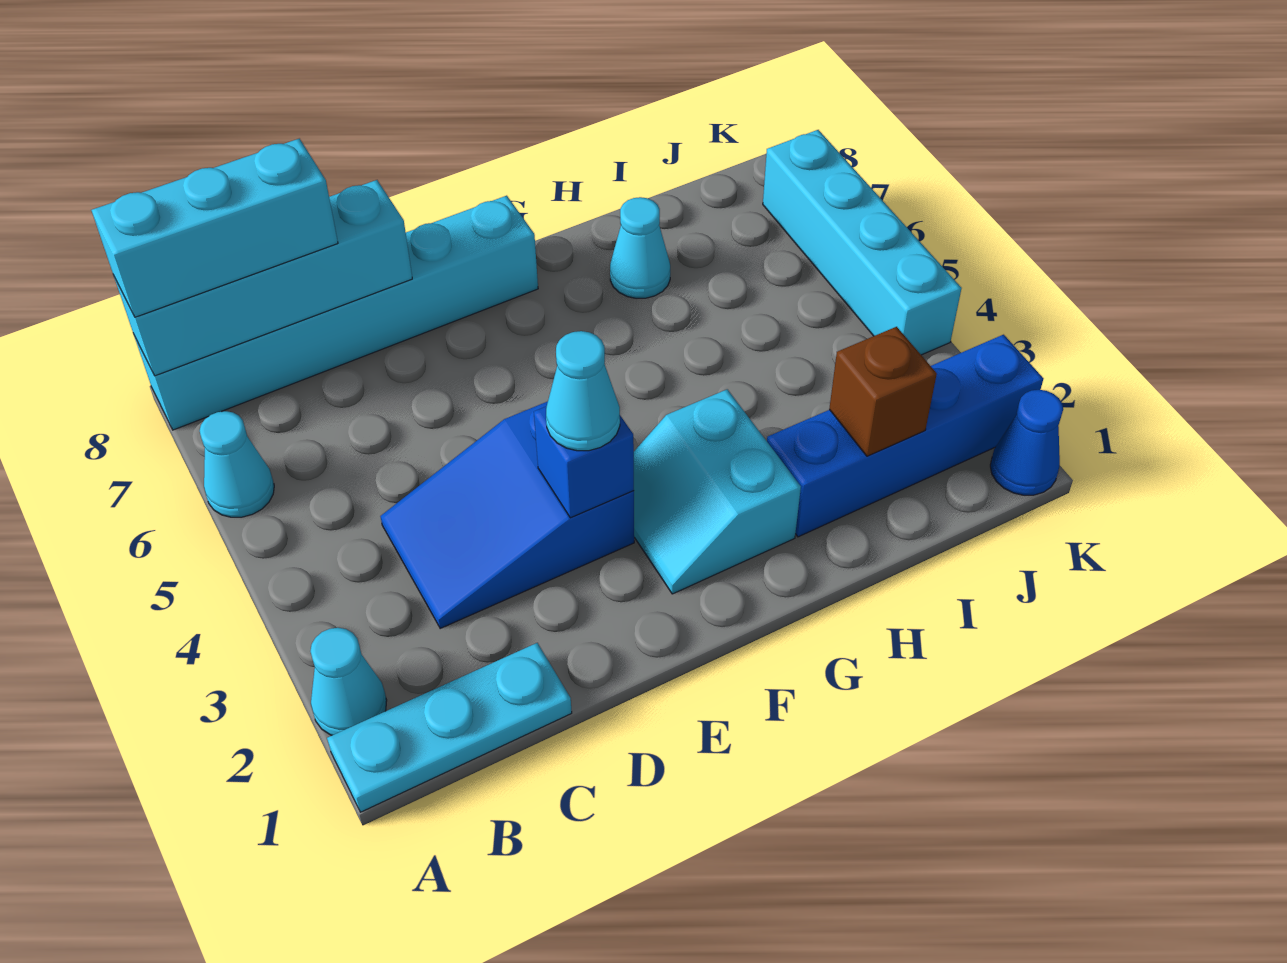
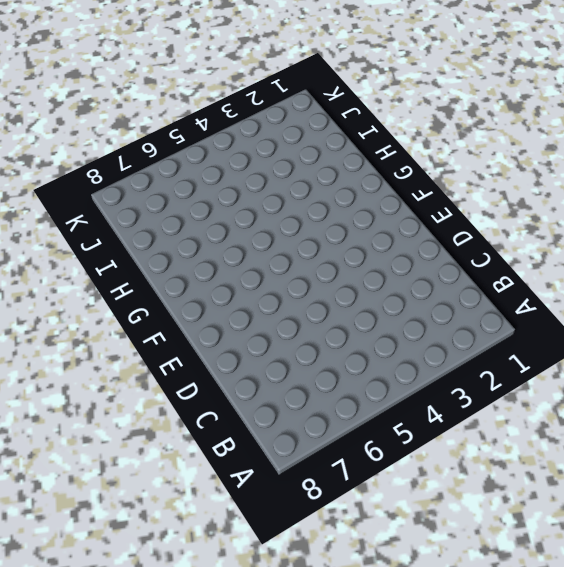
none -> cyan plate A1:C1 level 1
none -> cyan cone A2 level 1
none -> cyan cone A6 level 1

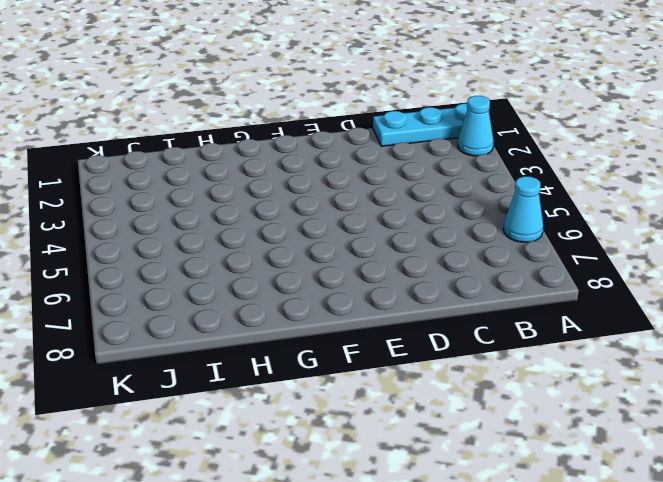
none -> cyan brick A8:F8 level 1
none -> blue slope C3:E4 level 1 top E
none -> cyan slope F2:G3 level 1 top G

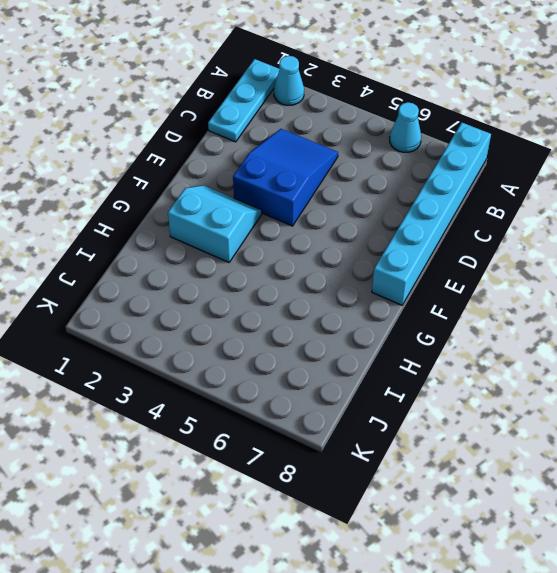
none -> blue brick H2:K2 level 1
none -> cyan cone H7 level 1
none -> blue cone K1 level 1

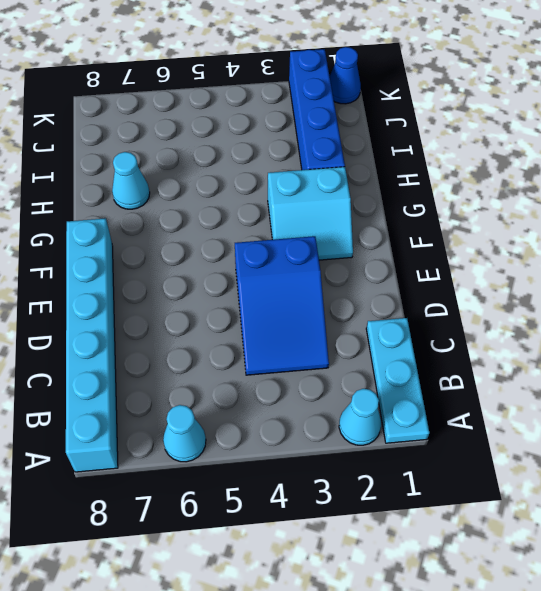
none -> cyan brick K4:K7 level 1
none -> cyan brick A8:D8 level 2
none -> blue brick E3 level 2

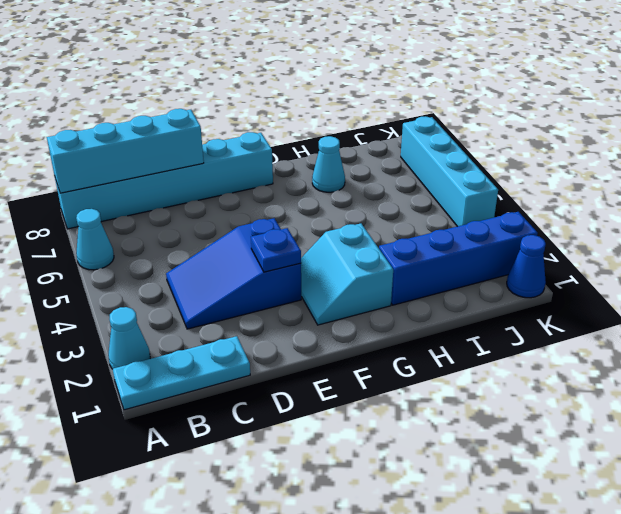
blue plate E3 level 2 -> blue brick E3 level 2
none -> brown brick I2 level 2
none -> cyan brick A8:C8 level 3
none -> cyan cone E3 level 3

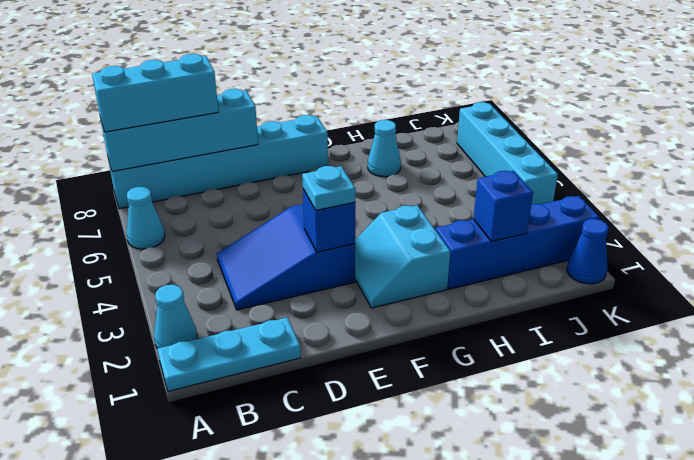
cyan plate E3 level 3 -> cyan cone E3 level 3
blue brick I2 level 2 -> brown brick I2 level 2

